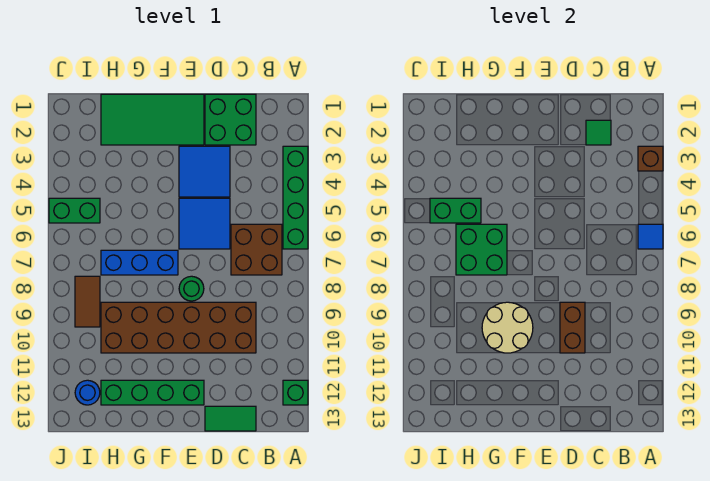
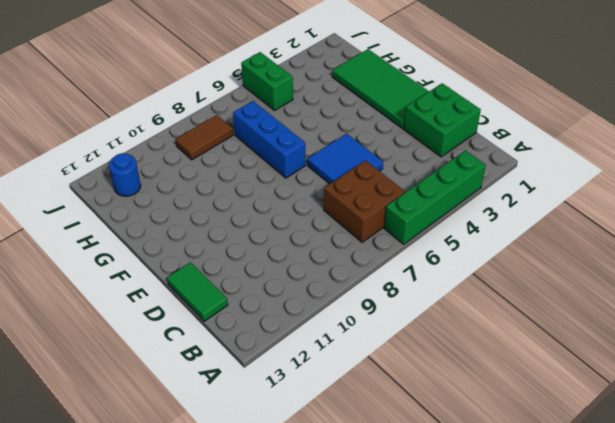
none -> green brick A12 level 1
none -> brown brick C9:H10 level 1
none -> blue tile D3:E4 level 1

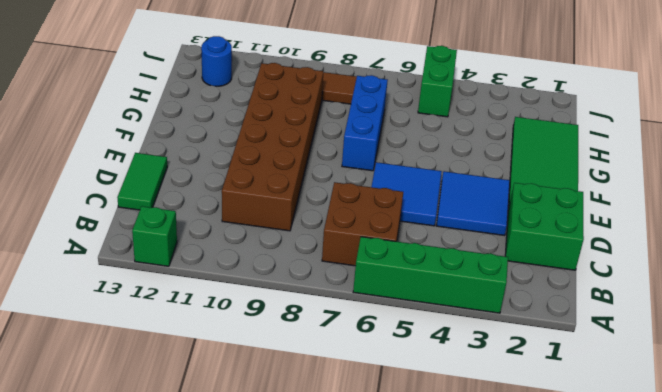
none -> green round brick E8 level 1
none -> green brick E12:H12 level 1
none -> brown brick A3 level 2

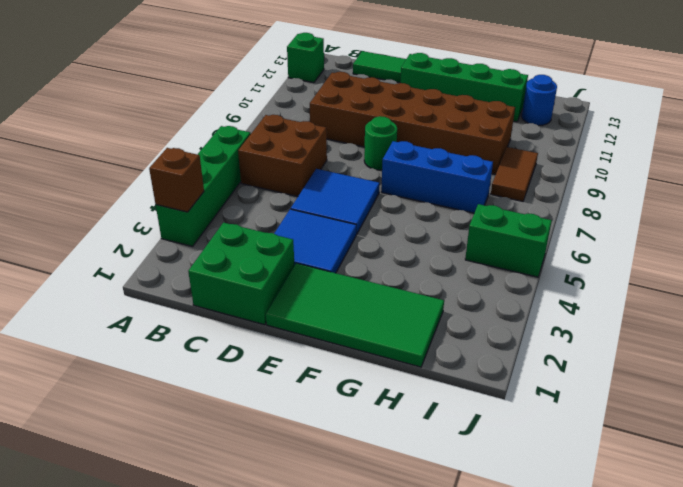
none -> blue tile A6 level 2
none -> green tile C2 level 2
none -> brown brick D9:D10 level 2

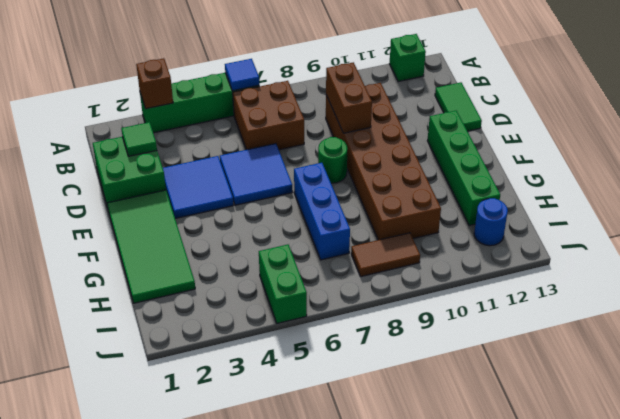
brown brick C9:D9 level 2 -> brown brick D9:D10 level 2
none -> tan round brick F9:G10 level 2
none -> green brick G6:H7 level 2
none -> green brick H5:I5 level 2

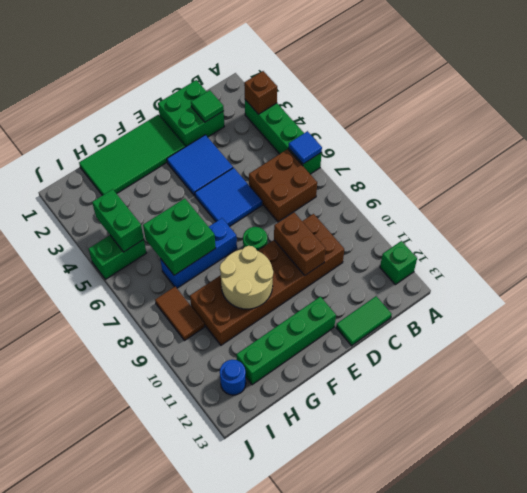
green brick I4:I5 level 2 -> green brick H5:I5 level 2

